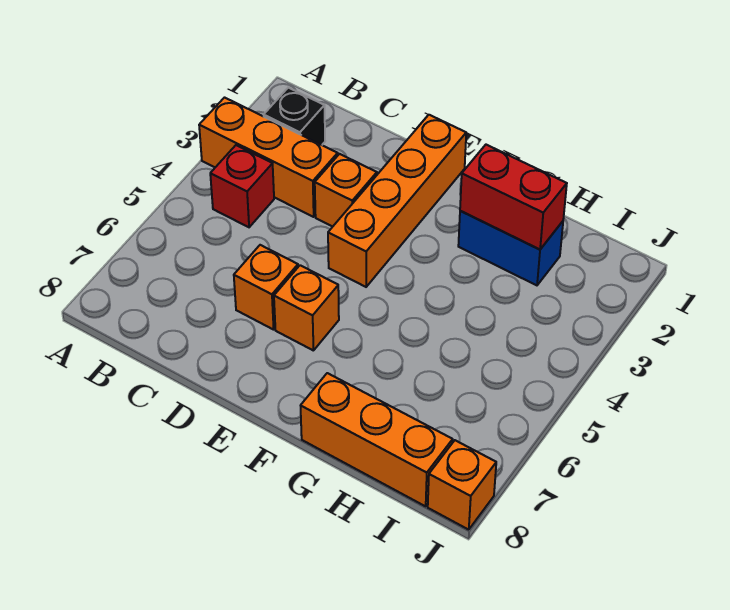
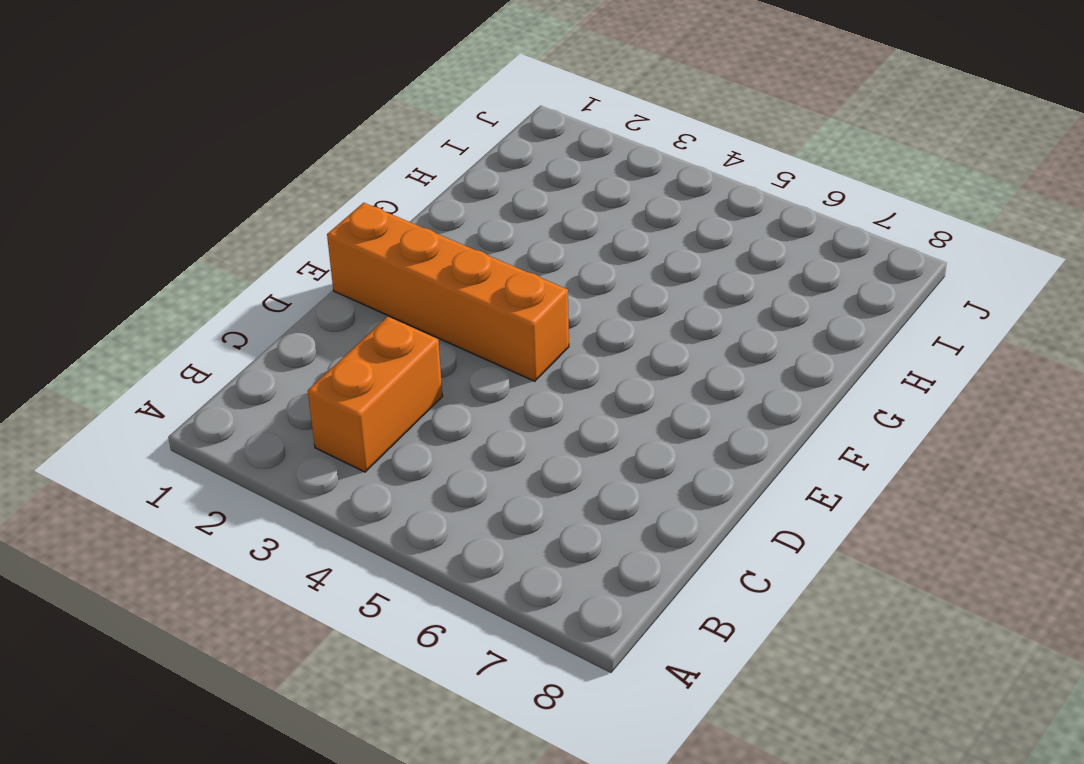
orange brick B3:C3 level 1 -> orange brick A3:C3 level 1
none -> black brick B2 level 1
none -> red brick B4 level 1

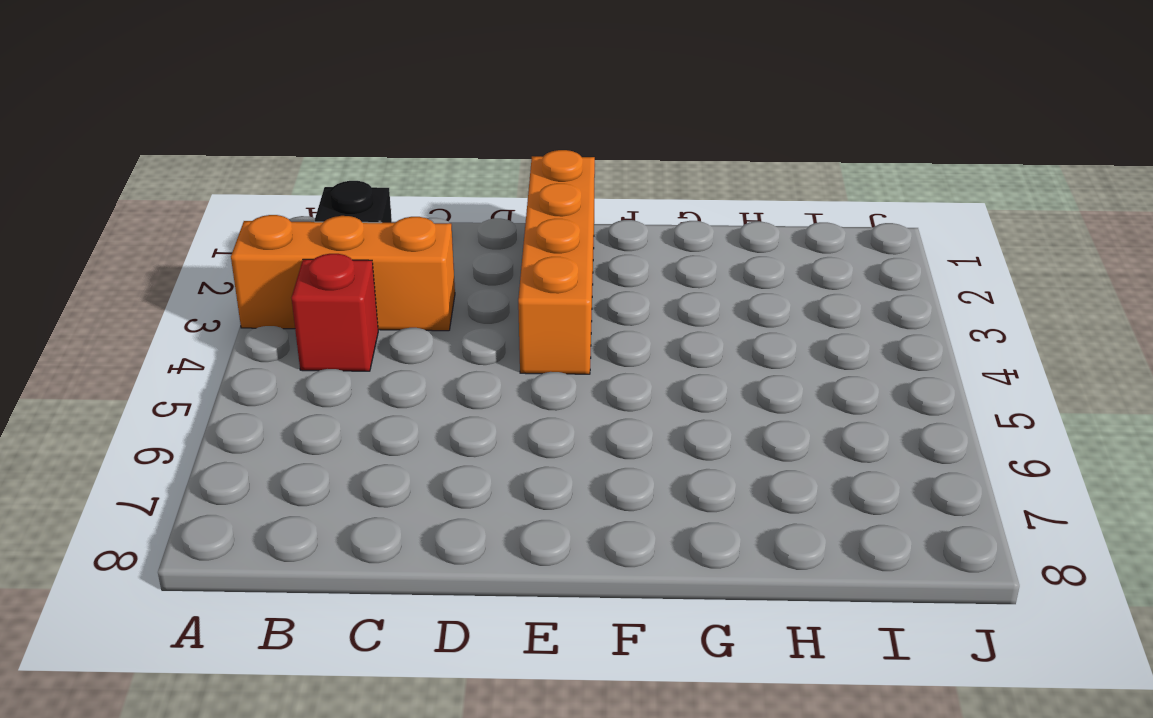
none -> orange brick D3 level 1
none -> orange brick D6 level 1

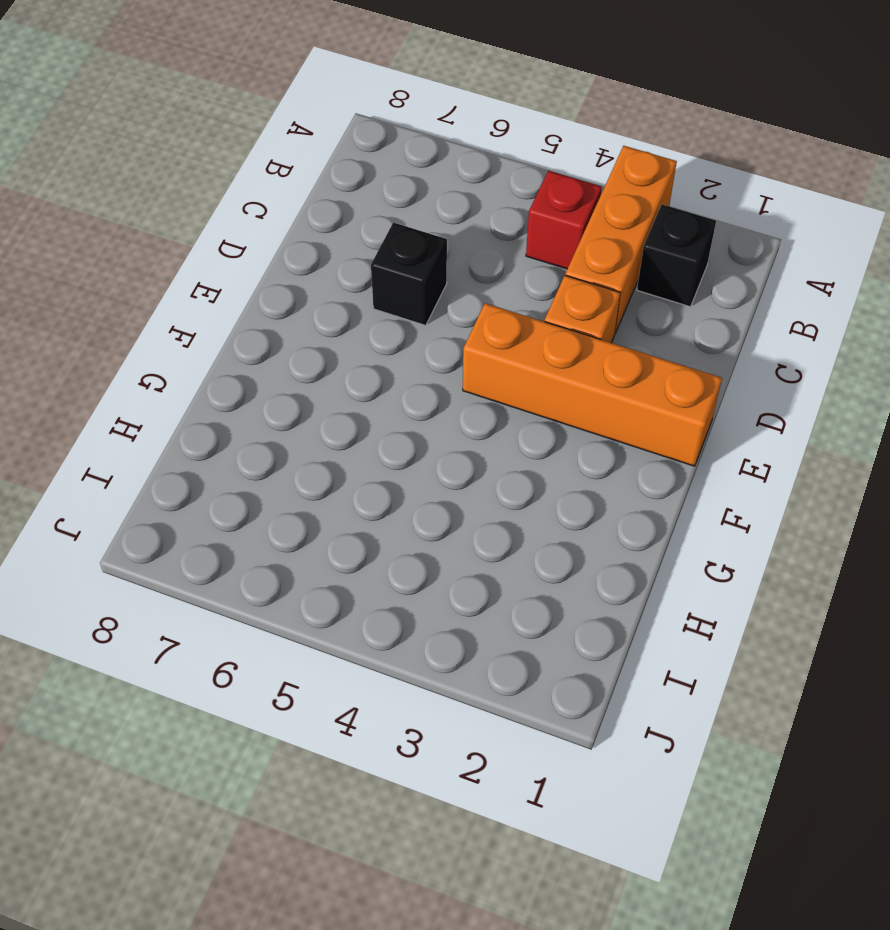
black brick D6 level 1 -> orange brick D6 level 1
none -> orange brick E6 level 1
none -> blue brick G2:H2 level 1

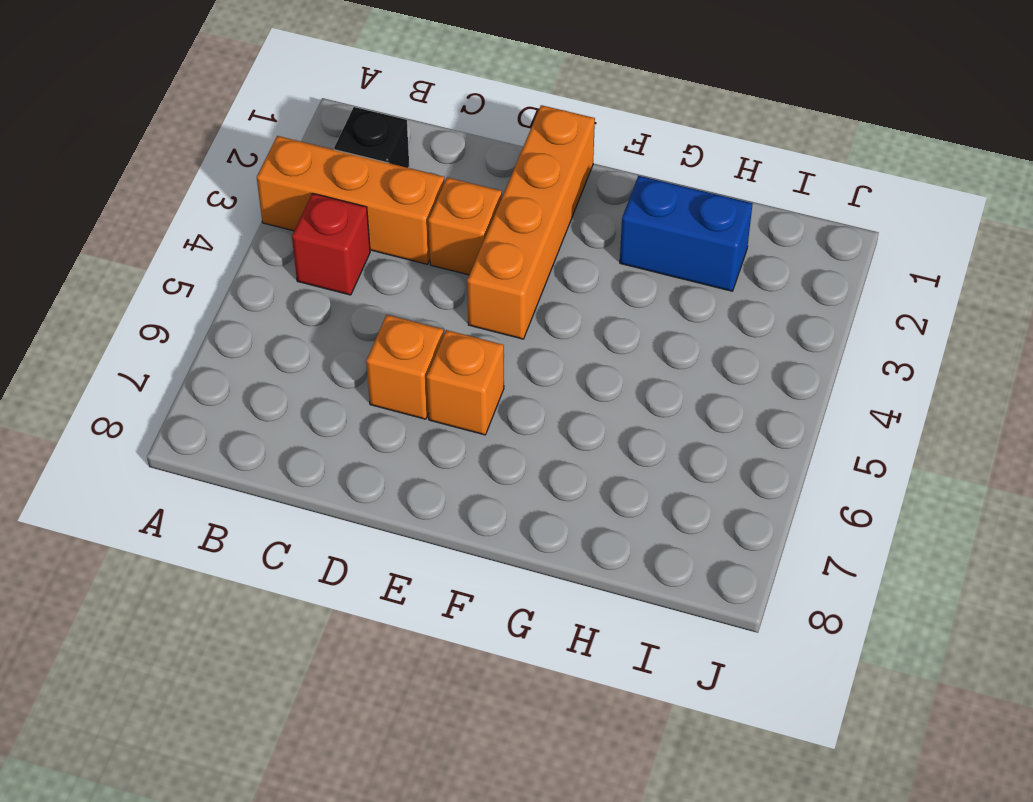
none -> orange brick G8:I8 level 1
none -> orange brick J8 level 1

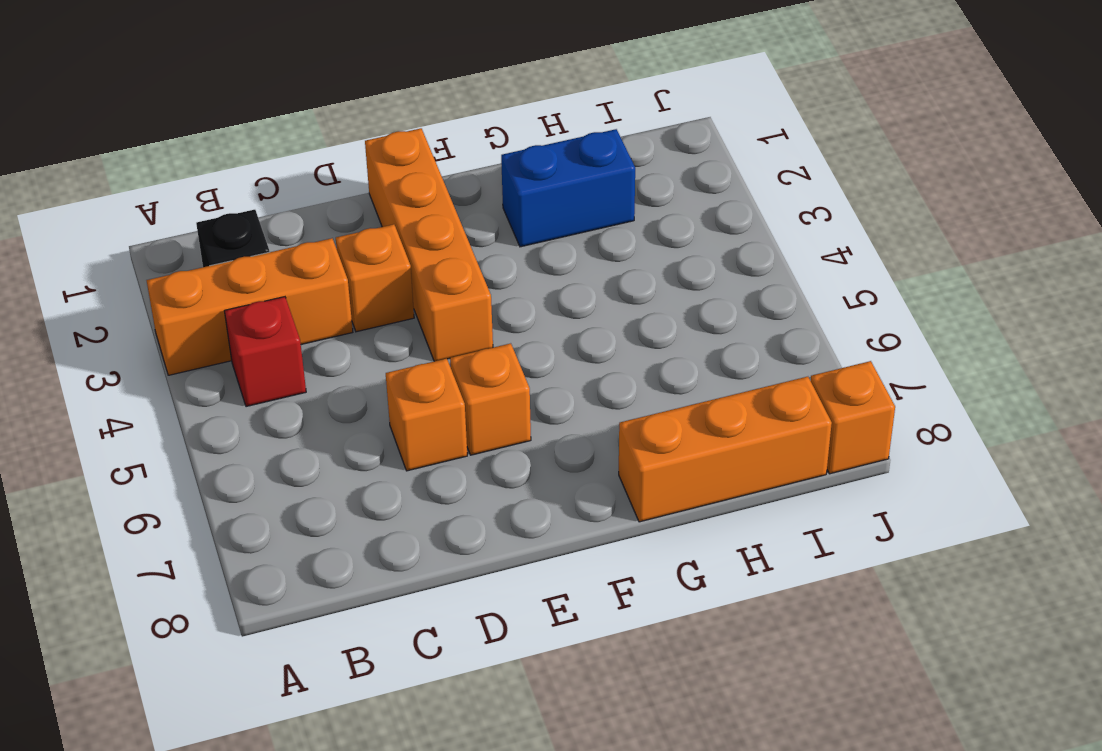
none -> red brick G2:H2 level 2

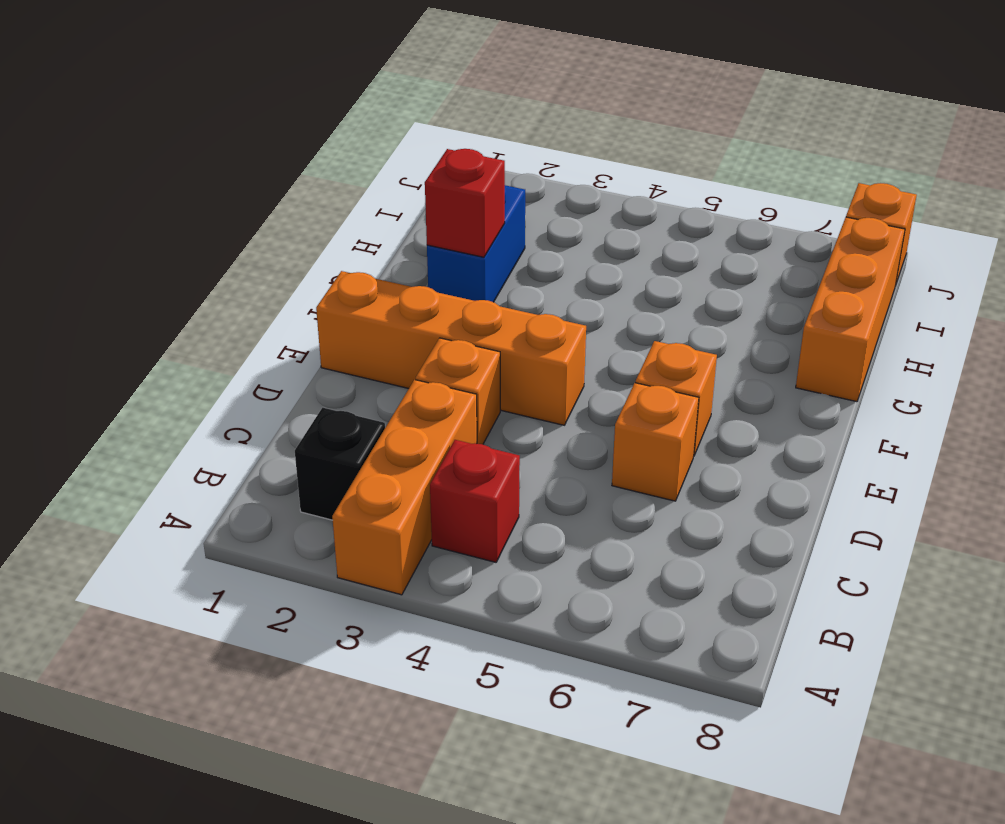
red brick G2 level 2 -> red brick G2:H2 level 2

